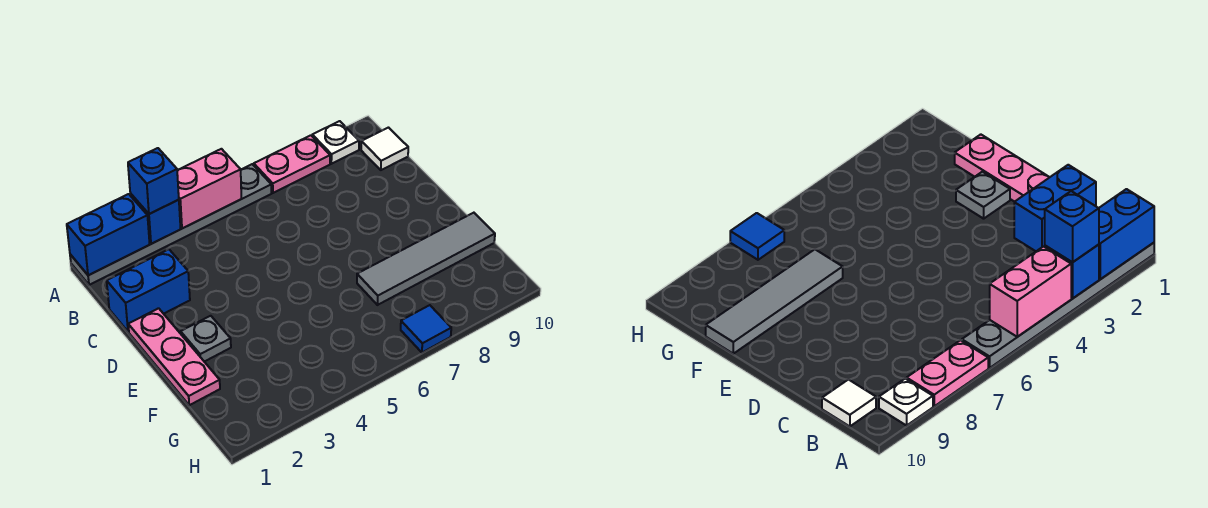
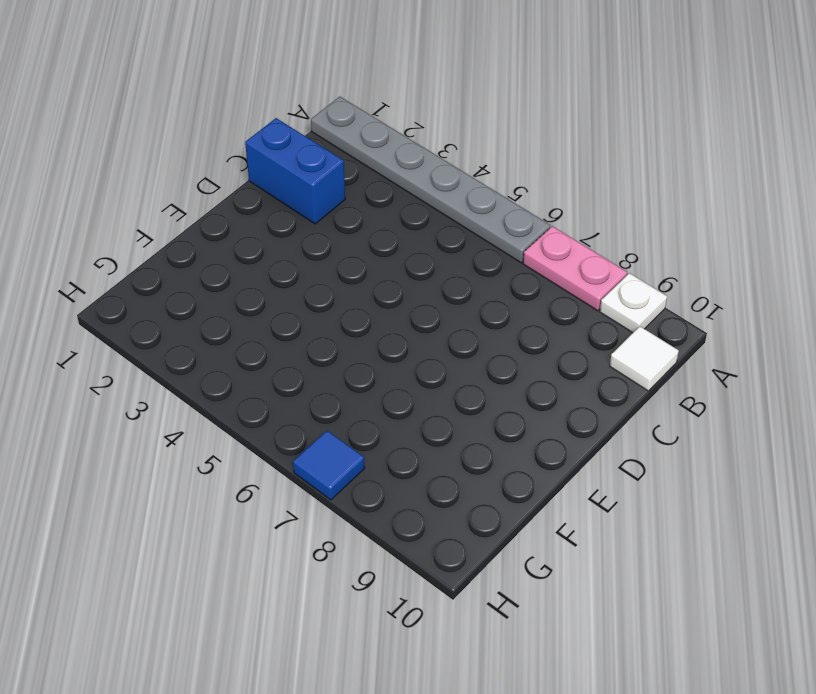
none -> pink plate D1:F1 level 1
none -> grey plate E2 level 1
none -> grey tile F7:F10 level 1

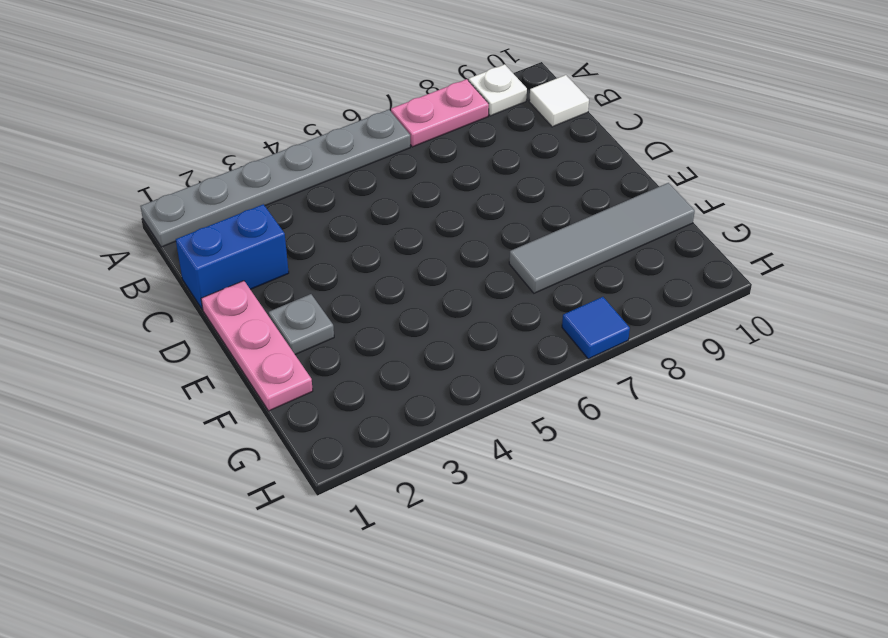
none -> blue brick A1:A2 level 2
none -> blue brick A3 level 2
none -> pink brick A4:A5 level 2

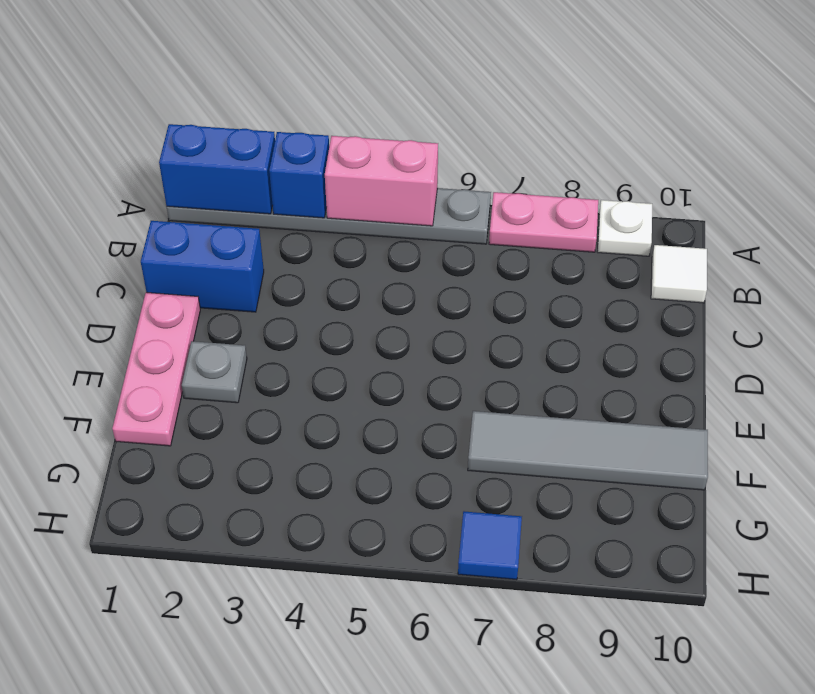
none -> blue brick A3 level 3

